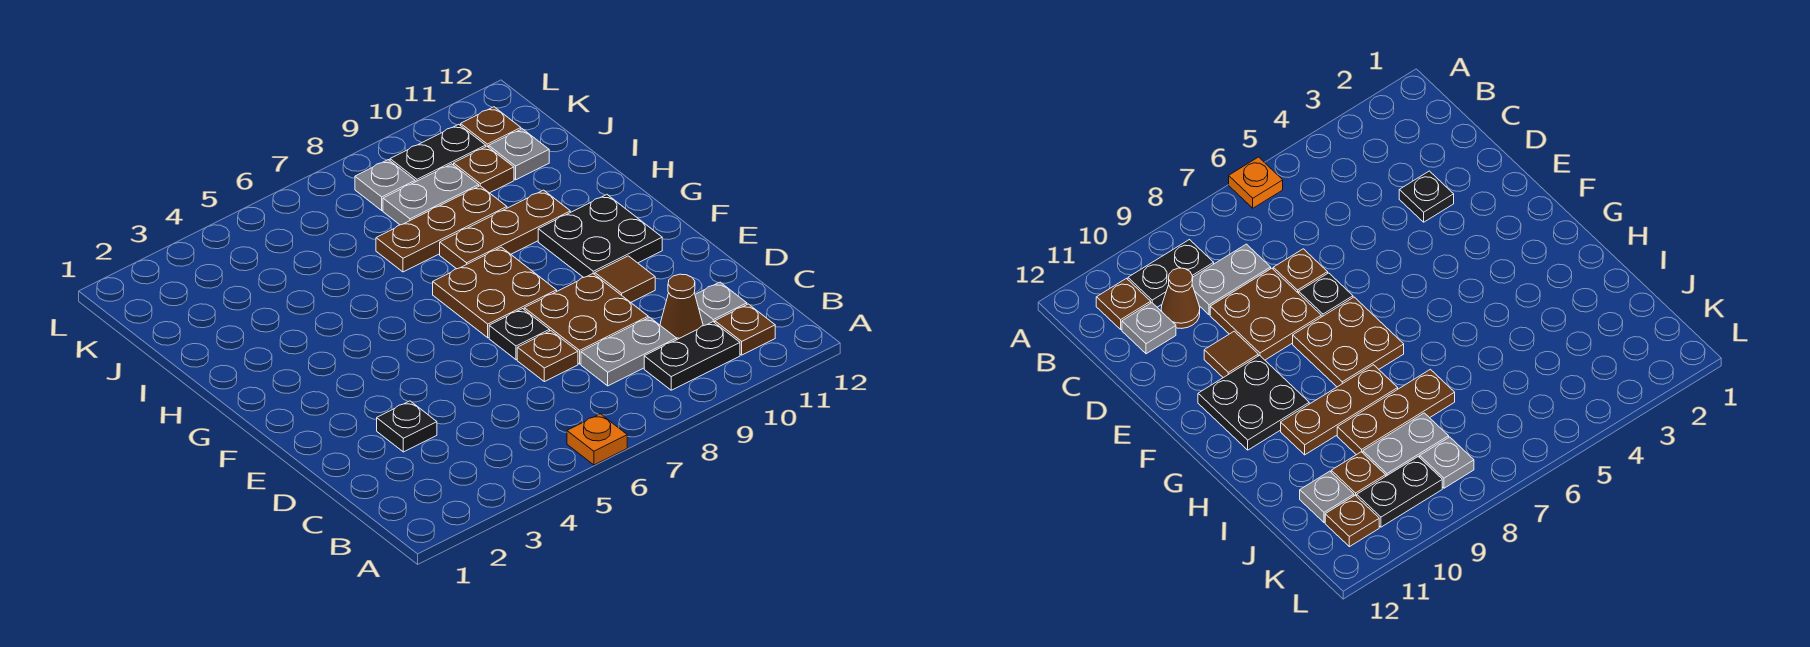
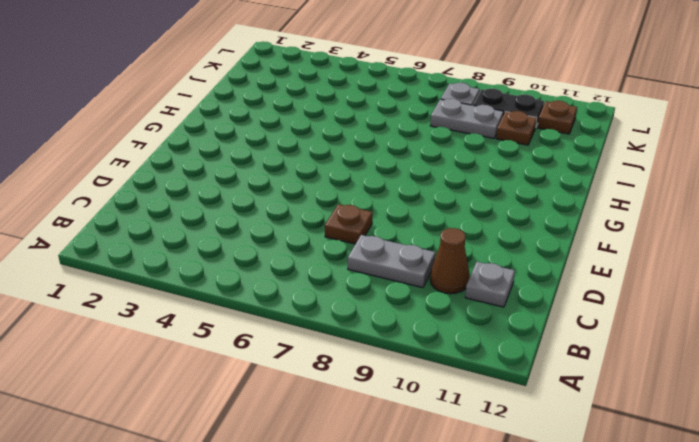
none -> orange plate A6 level 1
none -> black plate B9:B10 level 1
none -> brown plate B11 level 1

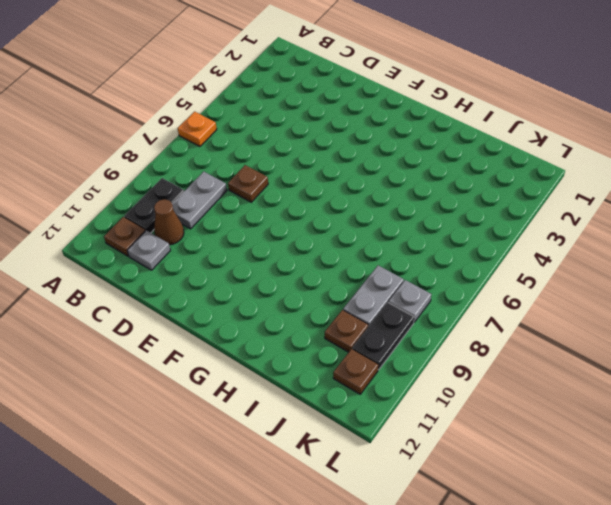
none -> black plate D3 level 1
none -> brown plate D8:E9 level 1
none -> black plate E7 level 1

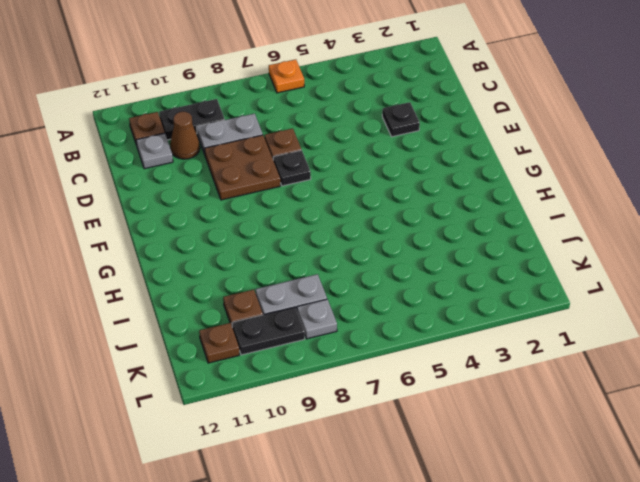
none -> brown tile E10 level 1
none -> brown plate F7:G8 level 1
none -> black plate F10:G11 level 1

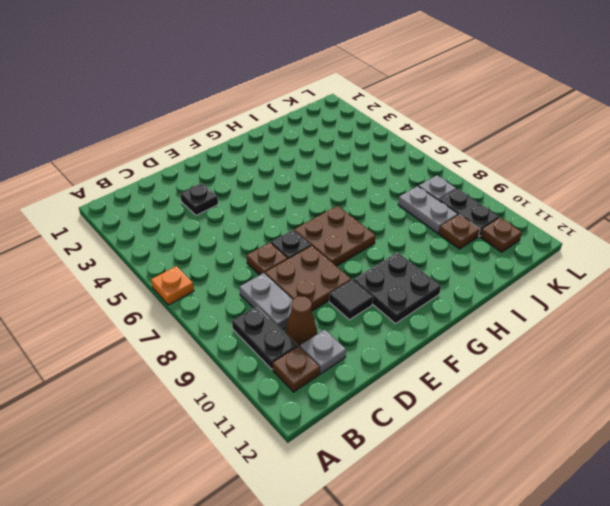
black tile E10 level 1 -> brown tile E10 level 1
none -> brown plate H8:H10 level 1
none -> brown plate I7:I9 level 1
none -> grey plate J11 level 1

